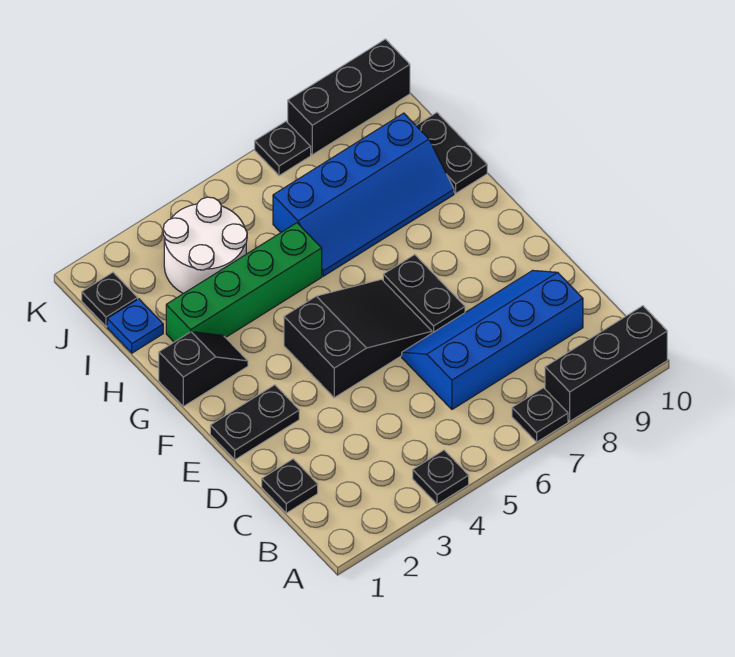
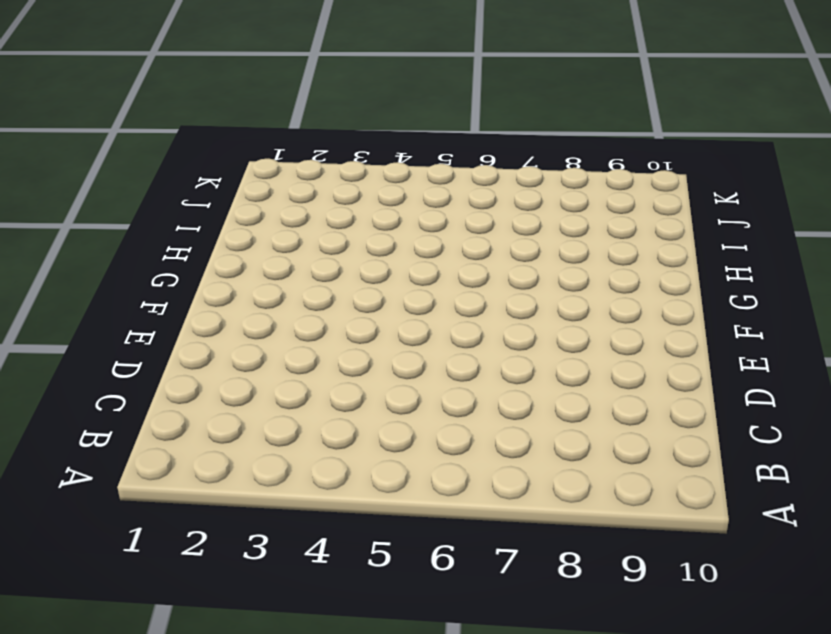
none -> black plate A4 level 1
none -> black plate A7 level 1
none -> black brick A8:A10 level 1

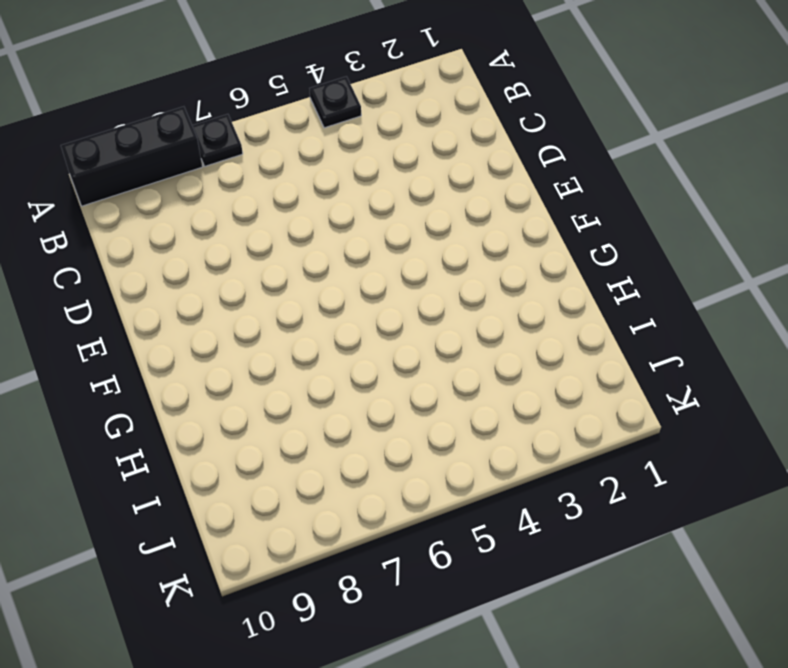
none -> black plate C1 level 1
none -> blue slope C6:D9 level 1 top C
none -> black plate E1:E2 level 1

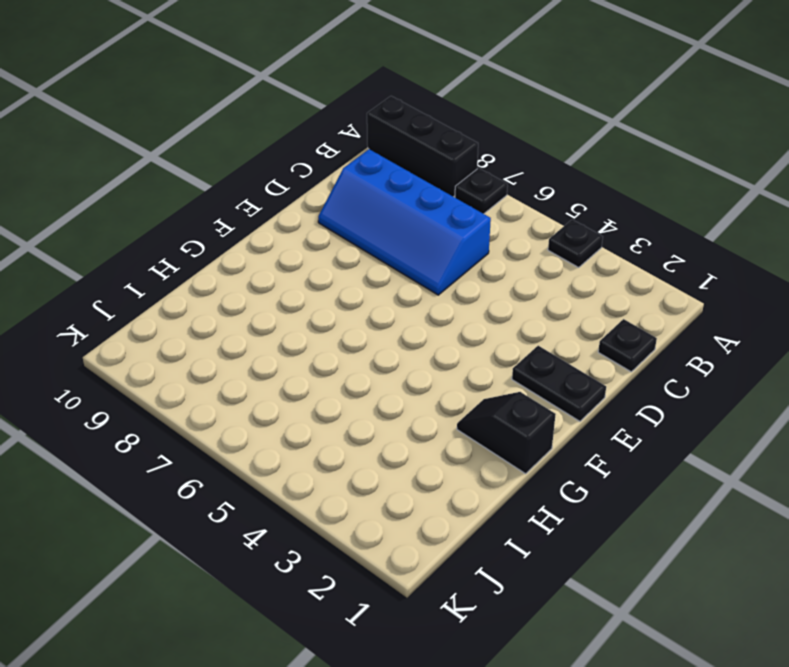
none -> black slope E4:F6 level 1 top 4
none -> black plate E7:F7 level 1
none -> green brick H2:H5 level 1

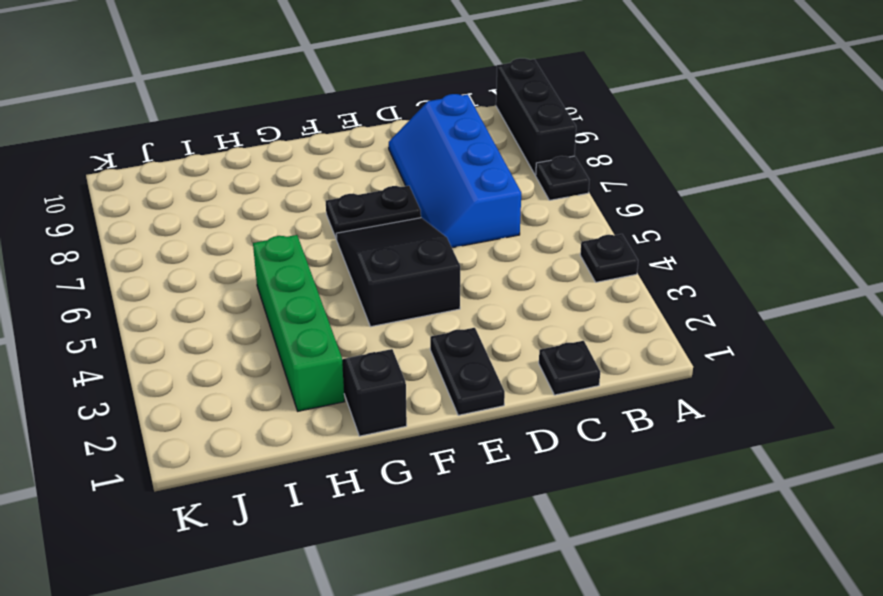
none -> blue slope H6:I9 level 1 top I
none -> black plate H10:I10 level 1
none -> blue plate I1 level 1

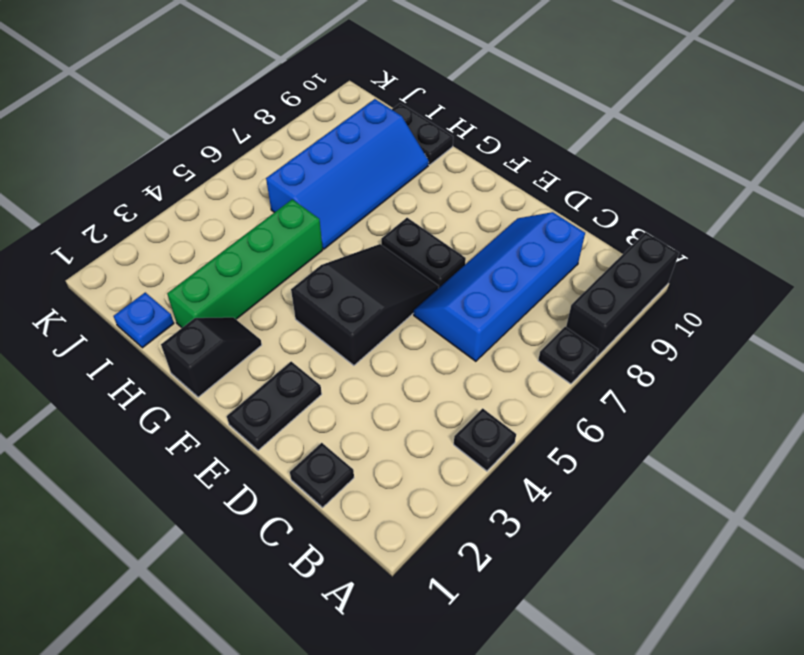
none -> white round brick I3:J4 level 1
none -> black plate J1 level 1
none -> black plate K7 level 1

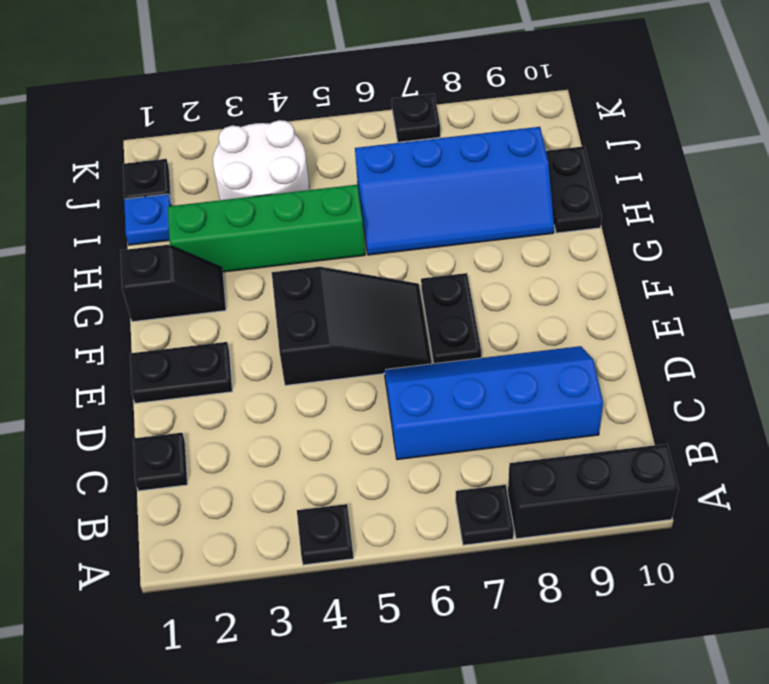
none -> black brick K8:K10 level 1

